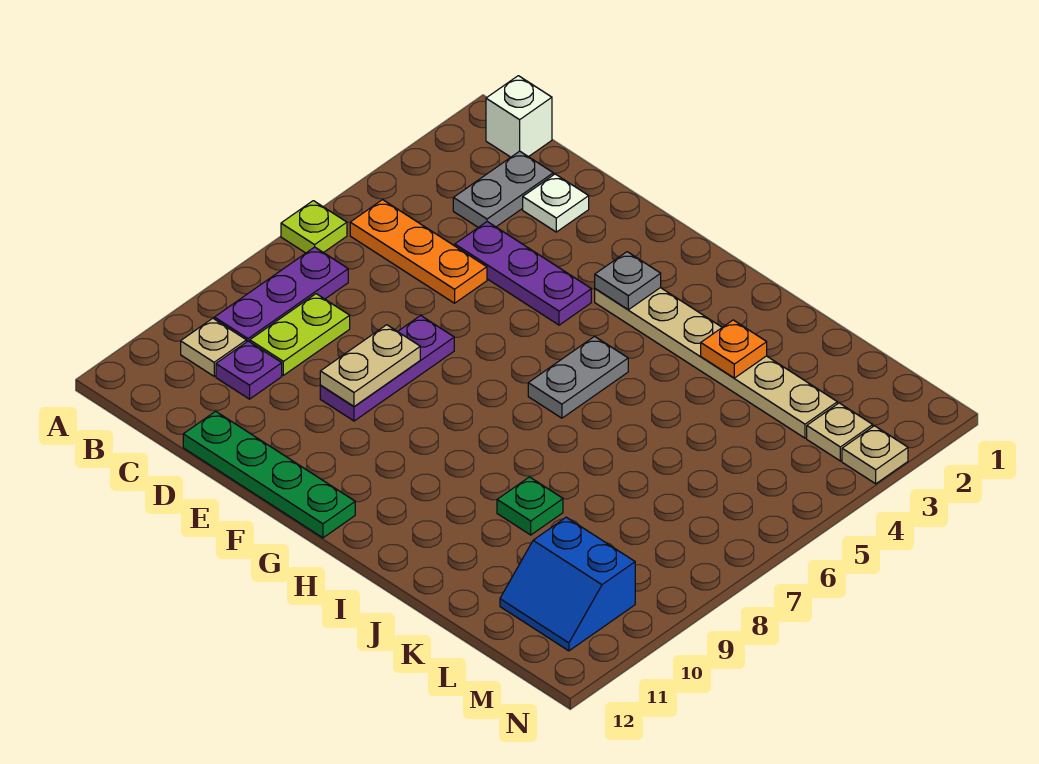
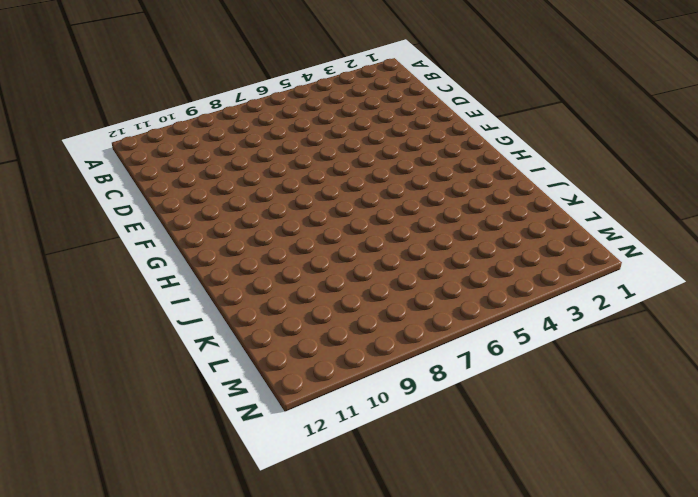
none -> lime plate A6 level 1
none -> white brick B1 level 1
none -> orange plate B5:D5 level 1

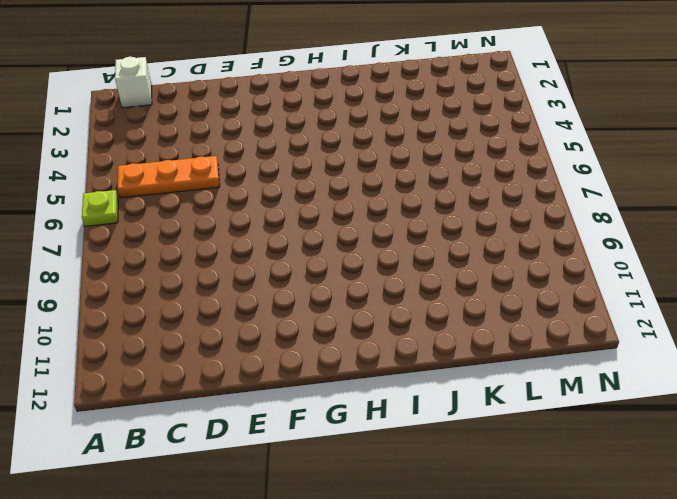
none -> purple plate B7:B9 level 1
none -> tan plate B10 level 1
none -> grey plate C2:C3 level 1

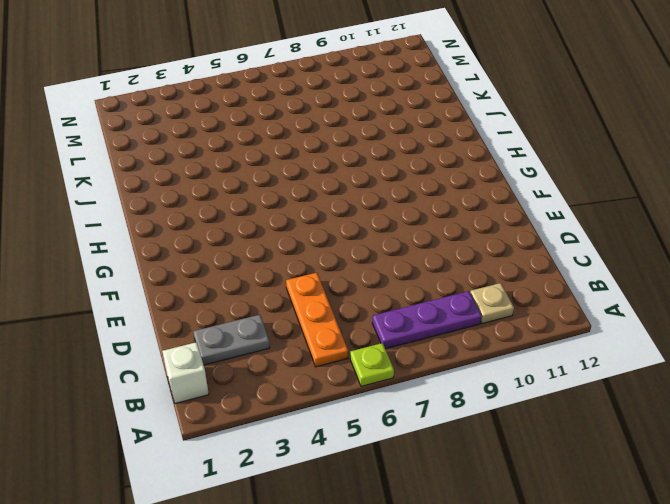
none -> lime plate C8:C9 level 1
none -> purple plate C10 level 1
none -> white plate D2 level 1

